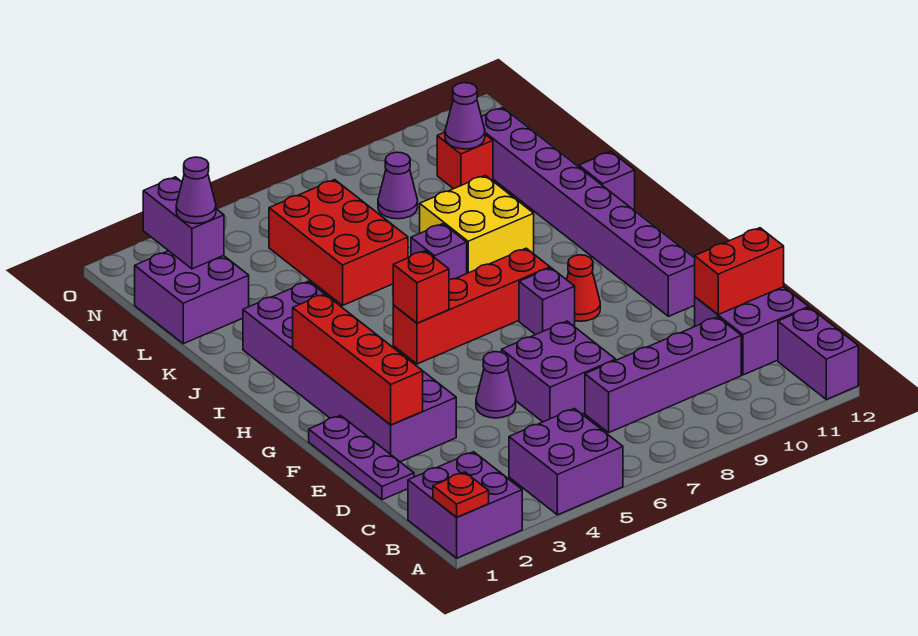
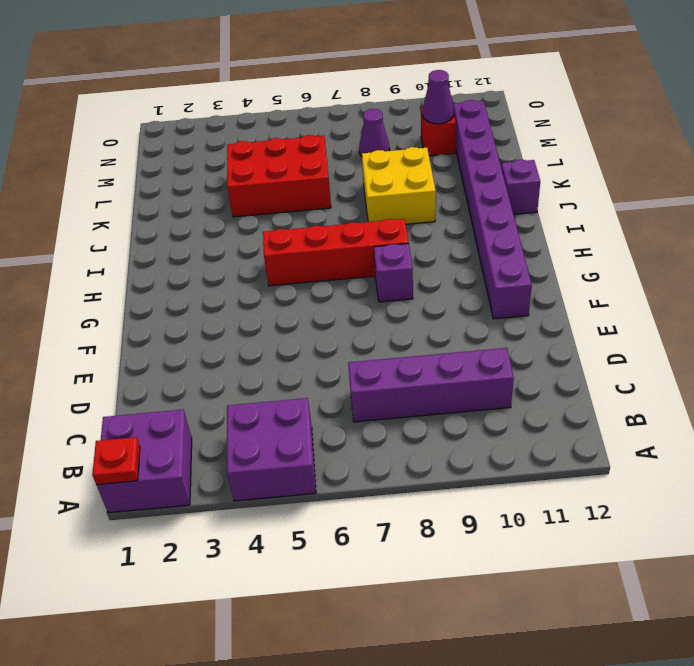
red brick K4:L6 level 1 -> red brick K5:M6 level 1
none -> purple brick A12:B12 level 1
none -> purple brick C11:D12 level 1
none -> purple plate D1:F1 level 1

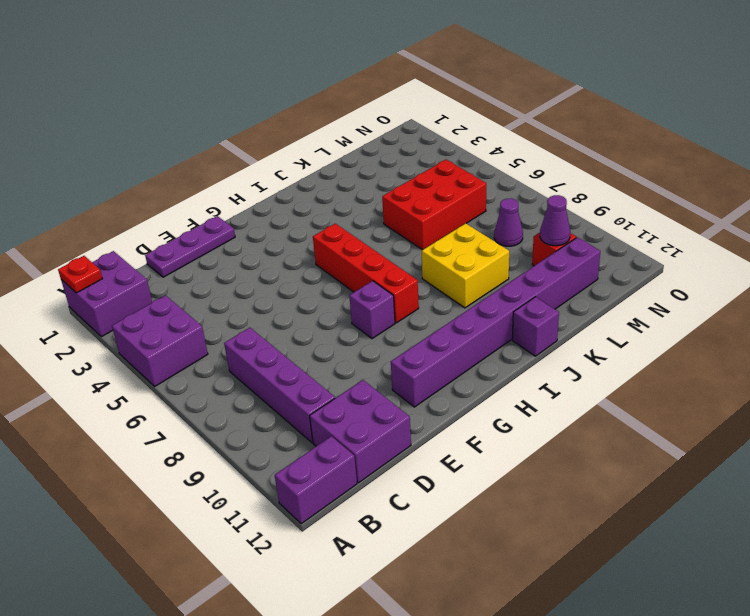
none -> purple brick D6:E7 level 1
none -> purple brick E2:J3 level 1
none -> purple cone E5 level 1

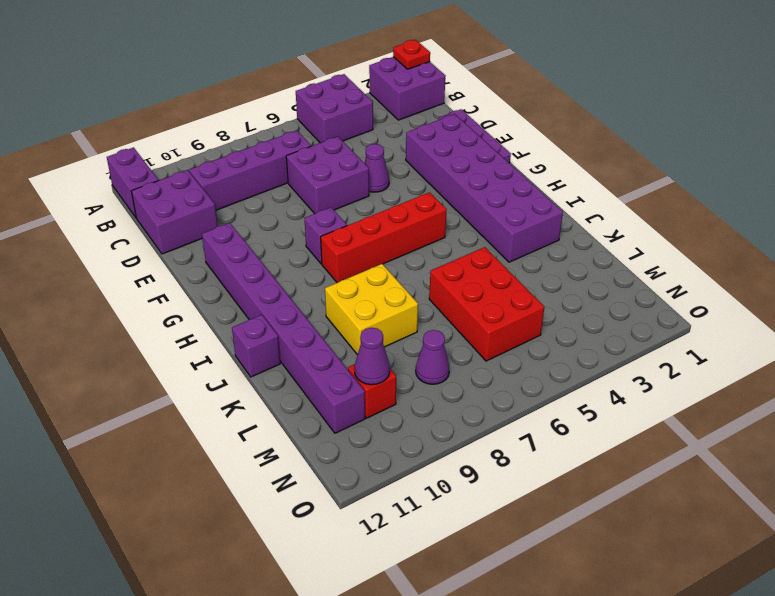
none -> red cone G9 level 1
none -> purple brick J7 level 1
none -> purple brick L1:M2 level 1

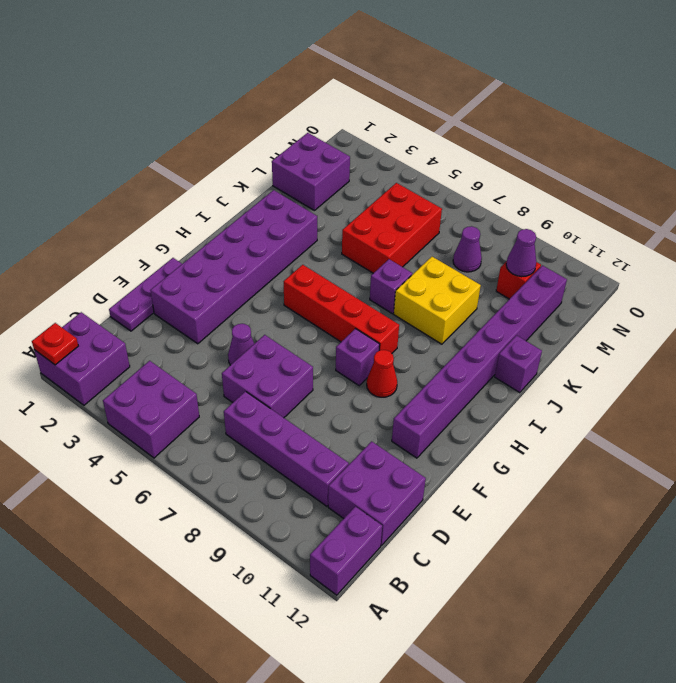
none -> red brick D11:D12 level 2
none -> red brick E2:H2 level 2
none -> red brick H5 level 2

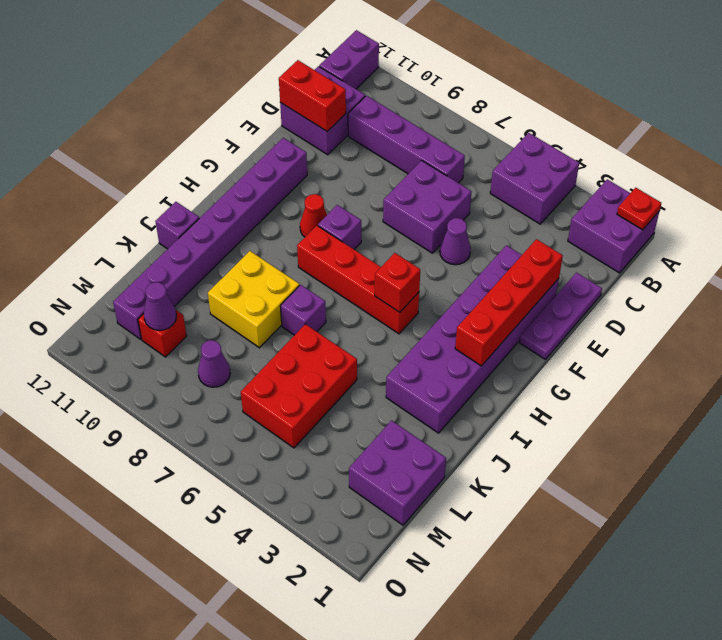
none -> purple brick M2:N2 level 2
none -> purple cone M2 level 3

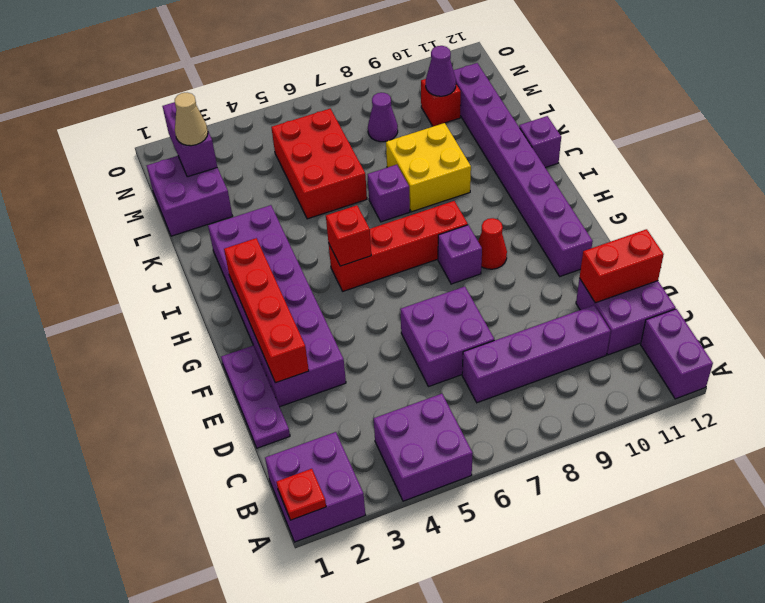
tan cone M2 level 3 -> purple cone M2 level 3
none -> purple cone E5 level 1

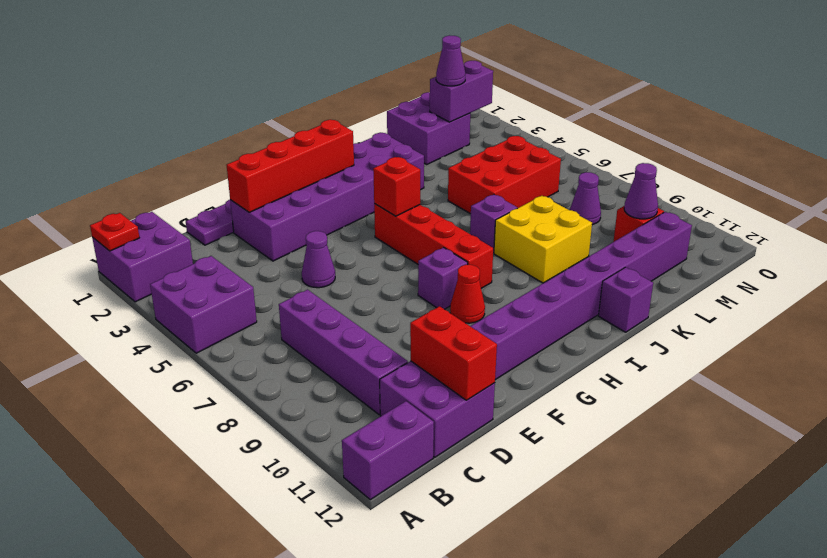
none -> purple brick D6:E7 level 1

